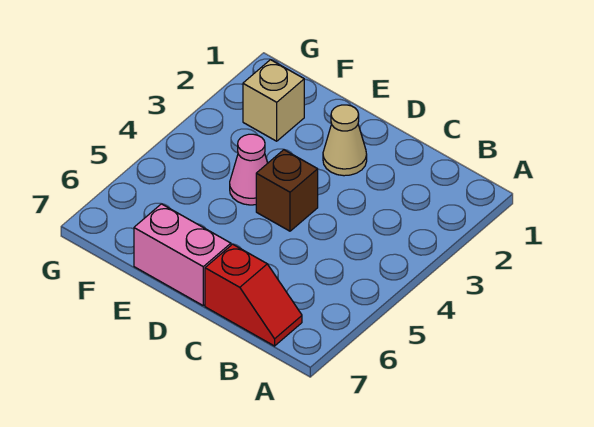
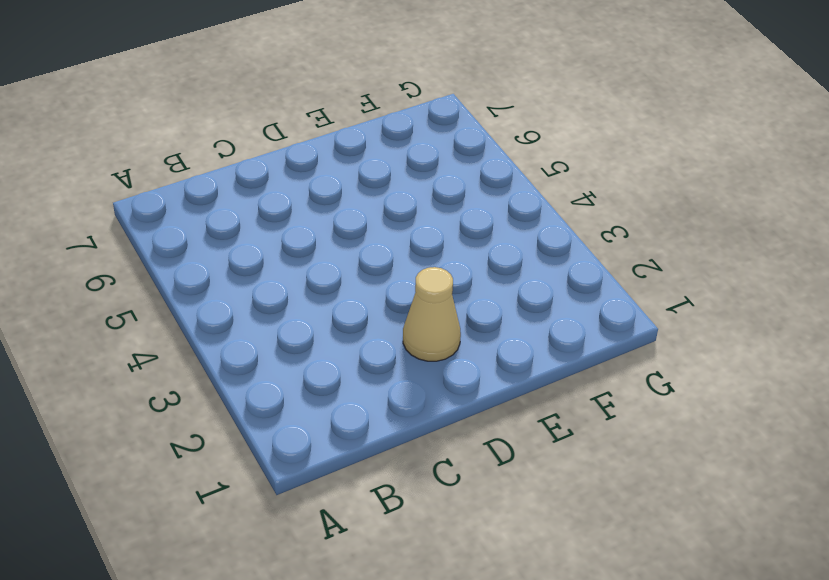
none -> red slope B7:C7 level 1 top C
none -> brown brick D4 level 1

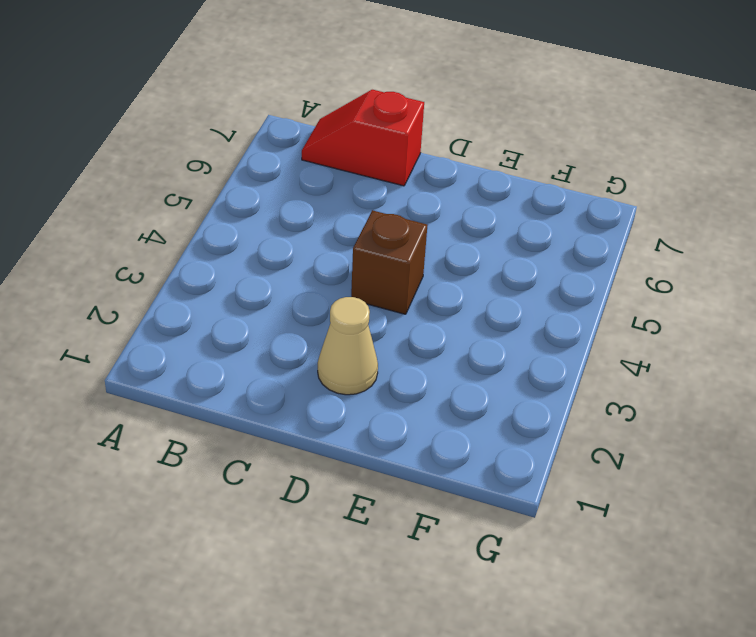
none -> pink brick D7:E7 level 1
none -> pink cone E4 level 1

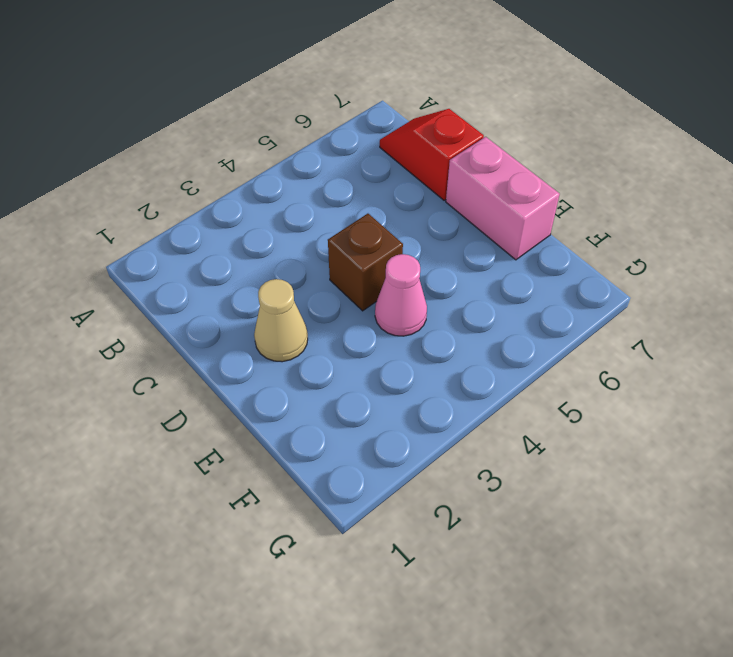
none -> tan brick F2 level 1

